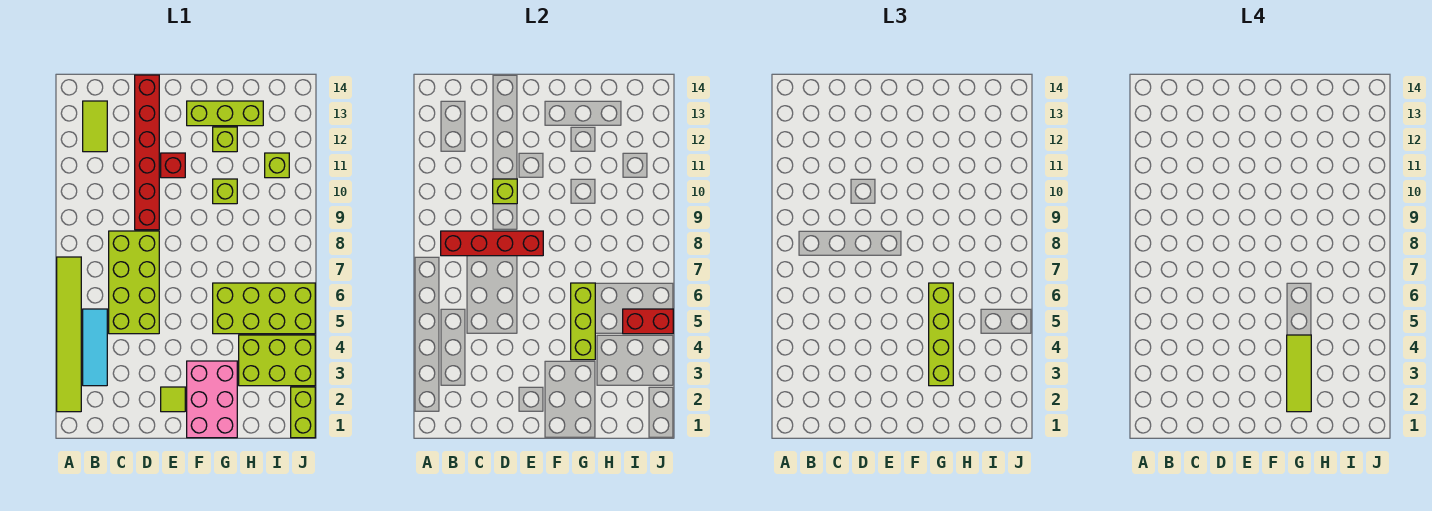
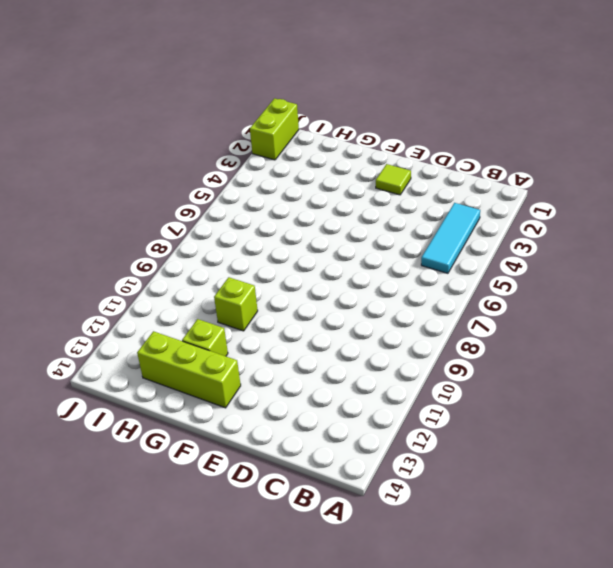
none -> lime tile A2:A7 level 1
none -> lime tile B12:B13 level 1
none -> lime brick C5:D8 level 1

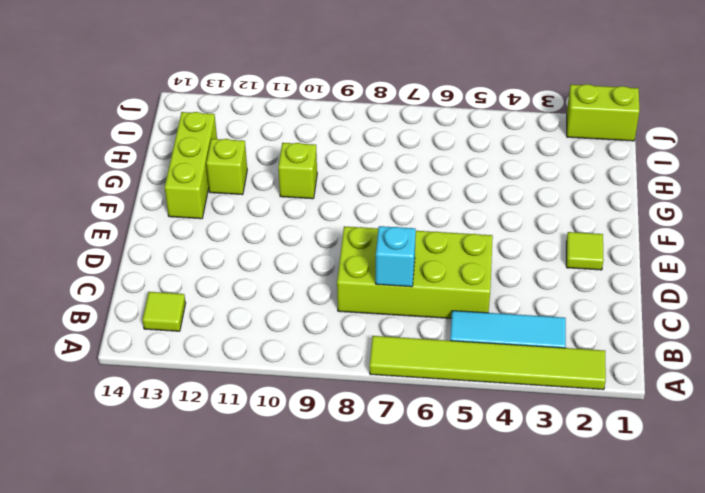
lime tile B13 level 1 -> lime tile B12:B13 level 1
cyan brick C7 level 2 -> none
none -> red brick D9:D14 level 1
none -> red brick E11 level 1
none -> pink brick F1:G3 level 1

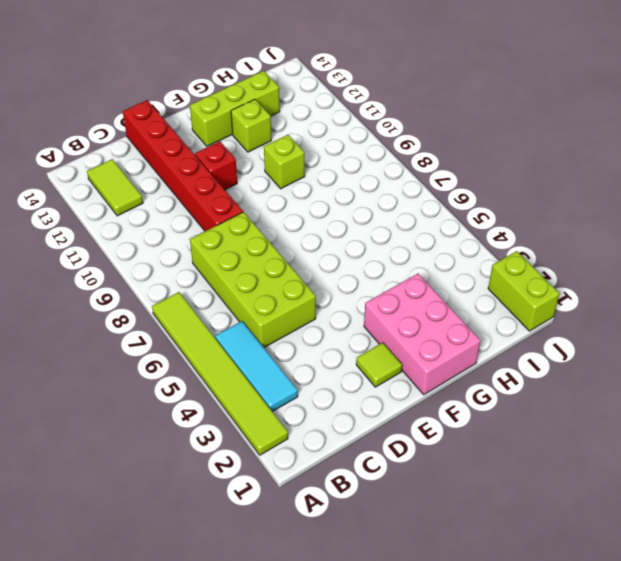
none -> lime brick G5:J6 level 1
none -> lime brick H3:J4 level 1
none -> lime brick I11 level 1

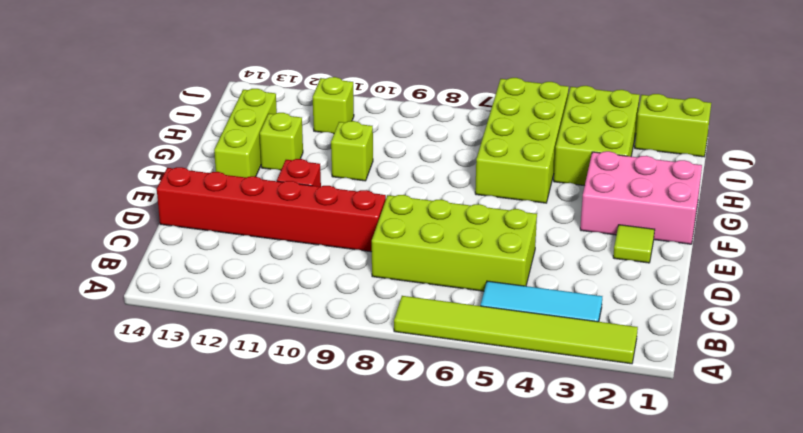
none -> lime tile B12:B13 level 1
none -> red brick B8:E8 level 2
none -> lime brick D10 level 2

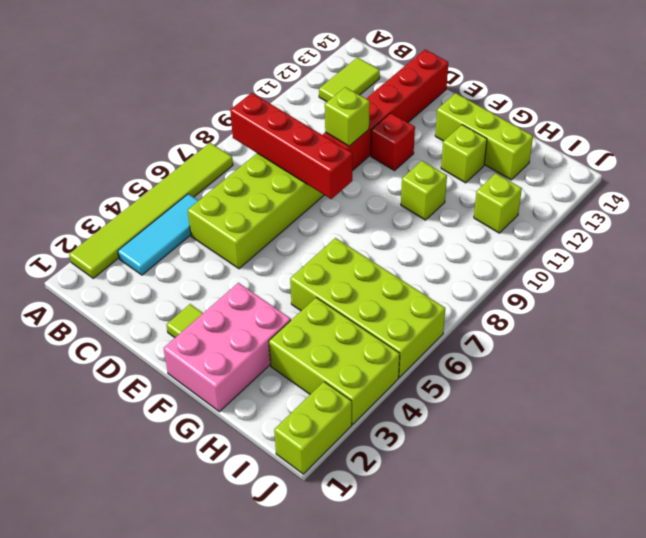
none -> lime brick G4:G6 level 2
none -> red brick I5:J5 level 2
none -> lime brick G3:G6 level 3

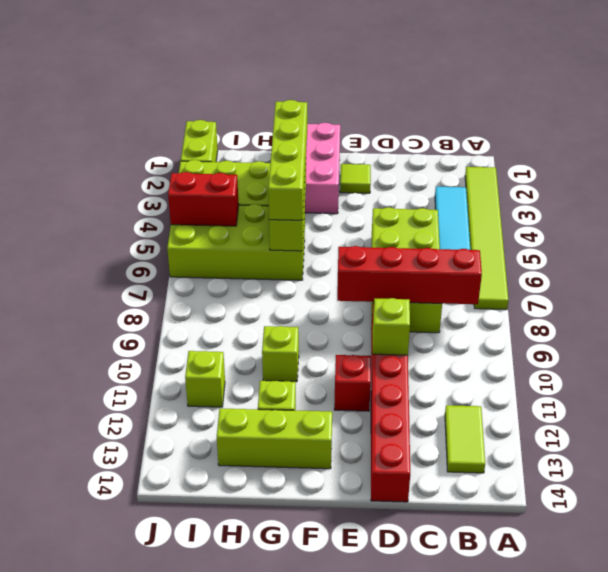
none -> lime tile G2:G4 level 4

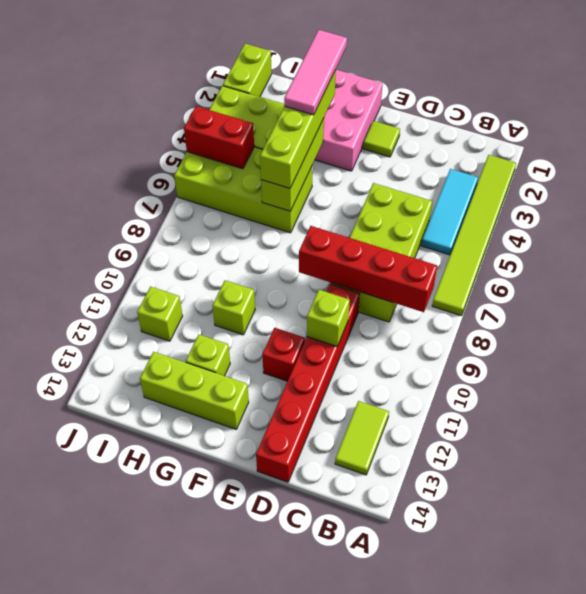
pink tile G2:G4 level 4 -> lime tile G2:G4 level 4

